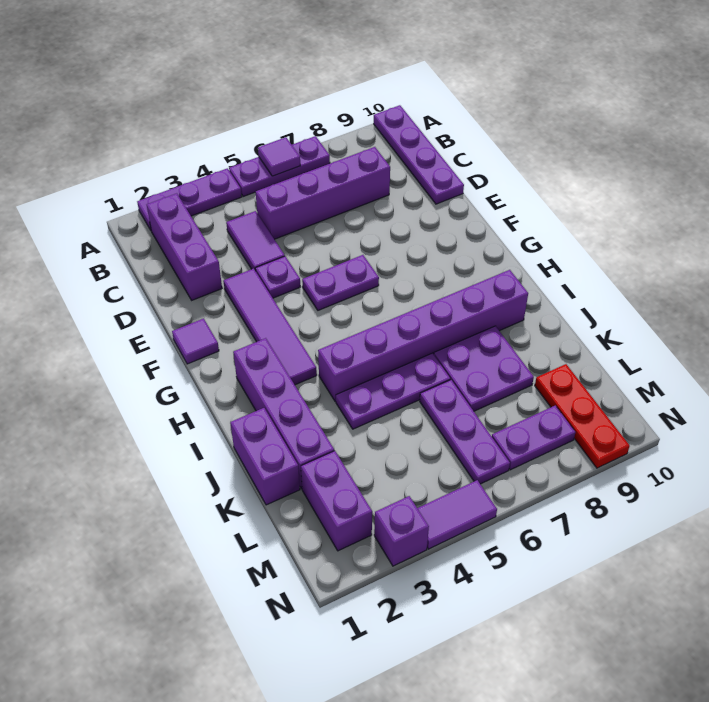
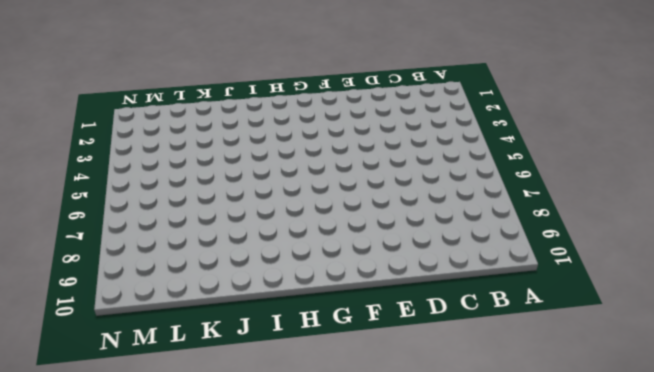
none -> purple plate A2:A4 level 1
none -> purple plate A5:A7 level 1
none -> purple plate A10:D10 level 1

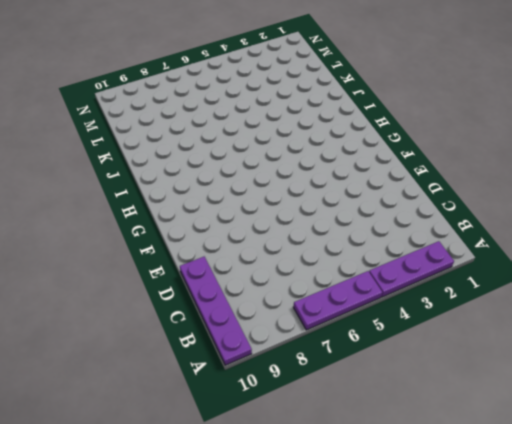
none -> purple brick B2:D2 level 1
none -> purple tile C4:D4 level 1
none -> purple brick C5:C8 level 1

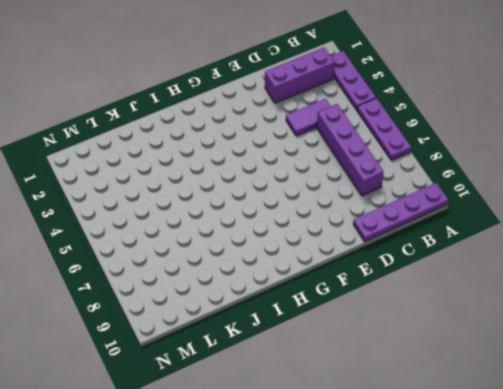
none -> purple tile E3:H3 level 1
none -> purple plate E4 level 1
none -> purple tile F1 level 1

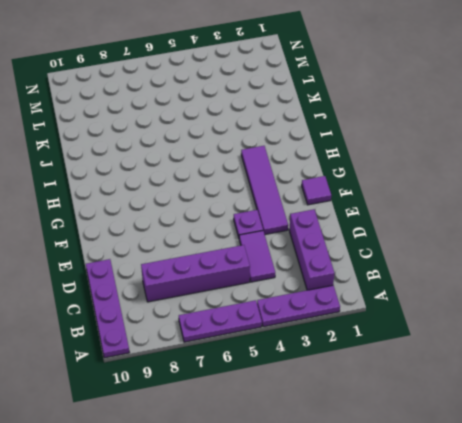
none -> purple plate F5:F6 level 1
none -> purple brick H2:K2 level 1
none -> purple brick I4:I9 level 1

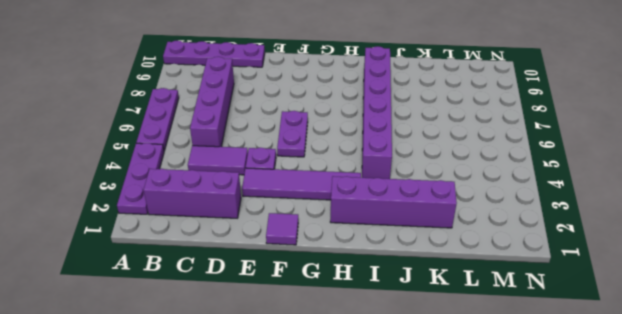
none -> purple brick J1:K1 level 1
none -> purple plate J4:J6 level 1
none -> purple plate J7:K8 level 1

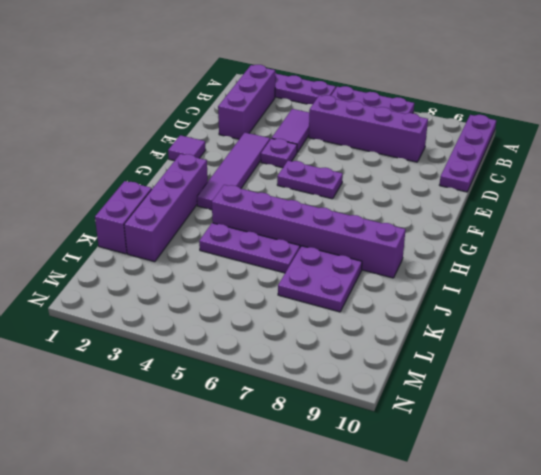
none -> purple plate K6:M6 level 1
none -> purple brick L2:M2 level 1
none -> red plate L9:N9 level 1

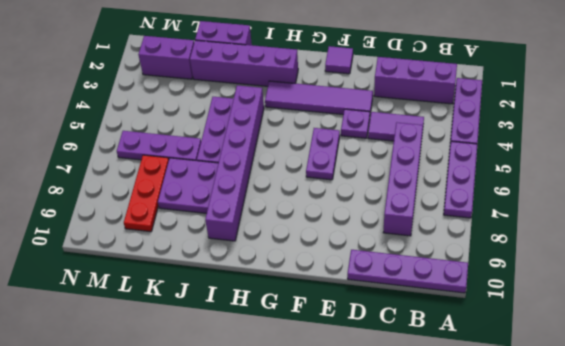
red plate L7:L9 level 1 -> red plate L9:N9 level 1
none -> purple plate M7:M8 level 1
none -> purple brick N3 level 1
none -> purple tile N4:N5 level 1

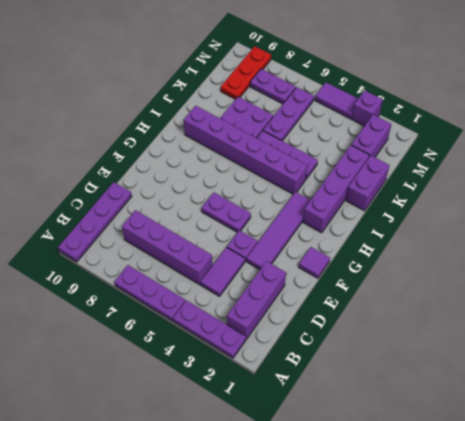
none -> purple tile A6 level 2

